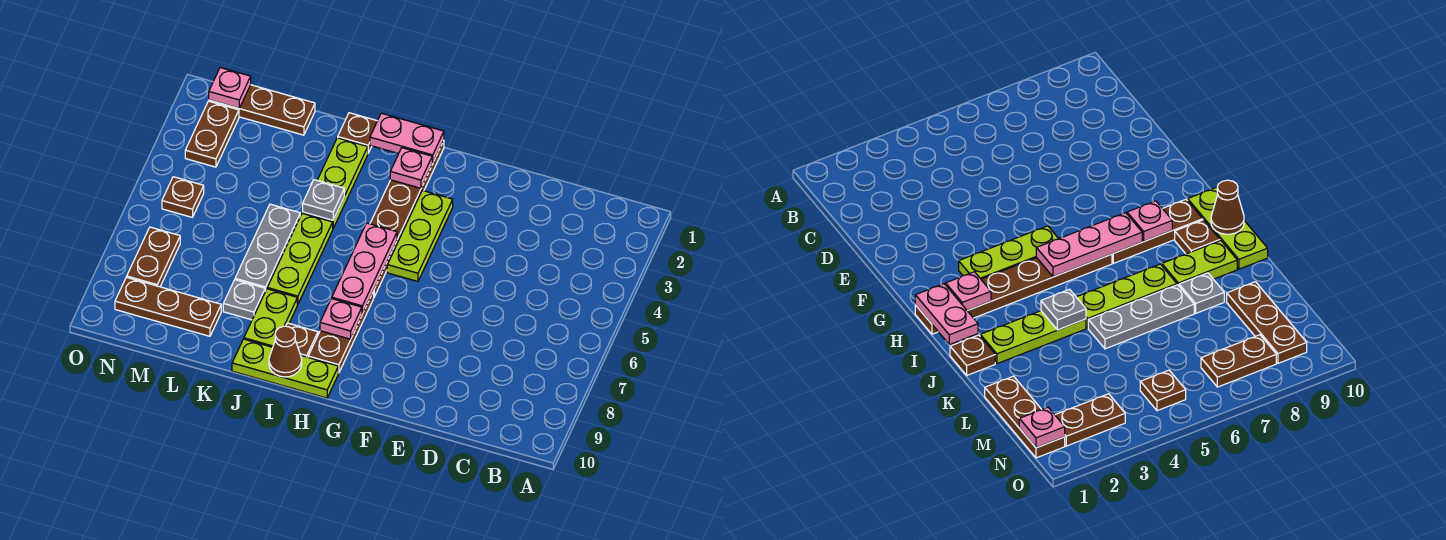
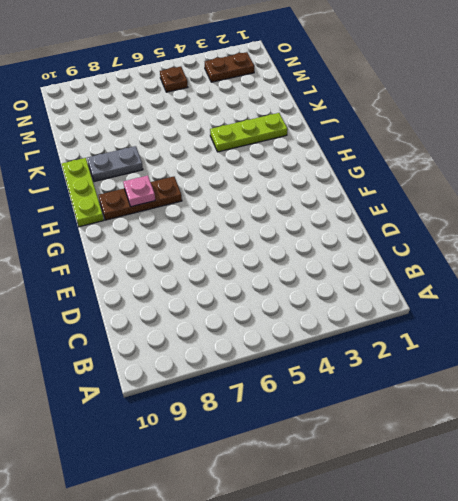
grey plate J8:J9 level 1 -> lime plate J8:J9 level 1
none -> lime plate G3:G5 level 1
none -> brown plate H1:H6 level 1
none -> brown plate I9 level 1

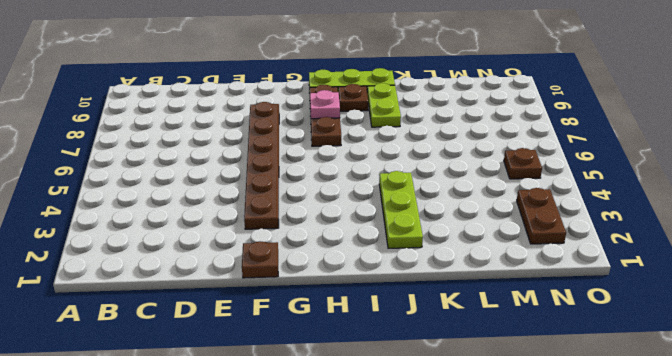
brown plate F1 level 1 -> brown plate J1 level 1
brown plate F3:F8 level 1 -> brown plate H1:H6 level 1
none -> lime plate G3:G5 level 1
none -> lime plate J5:J7 level 1
none -> grey plate K5:K7 level 1

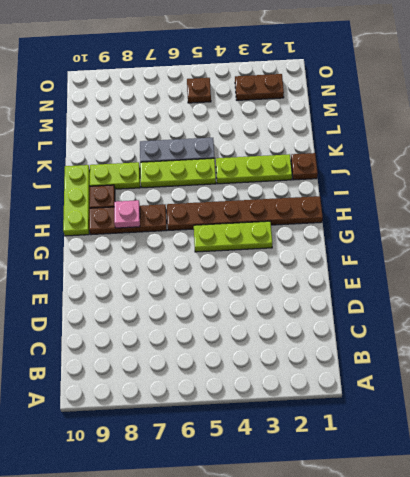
none -> grey plate K8 level 1
none -> brown plate L1:N1 level 1
none -> brown plate L9:N9 level 1

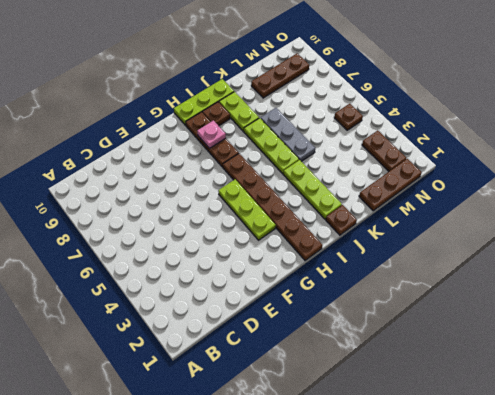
none -> grey plate K8 level 1
none -> brown plate N7:N8 level 1
none -> pink plate H1:I1 level 2

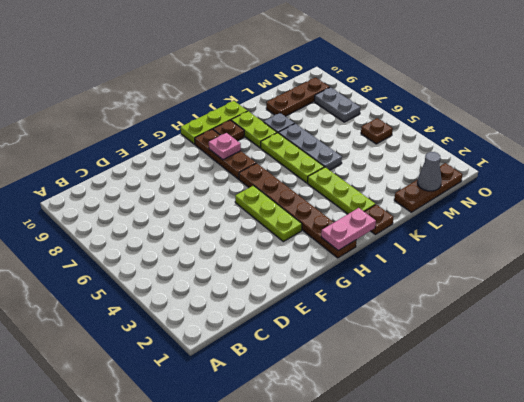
grey cone M1 level 2 -> none
grey plate N7:N8 level 1 -> brown plate N7:N8 level 1
none -> brown plate N2:N3 level 1
none -> pink plate H2 level 2
none -> pink plate H5:H7 level 2

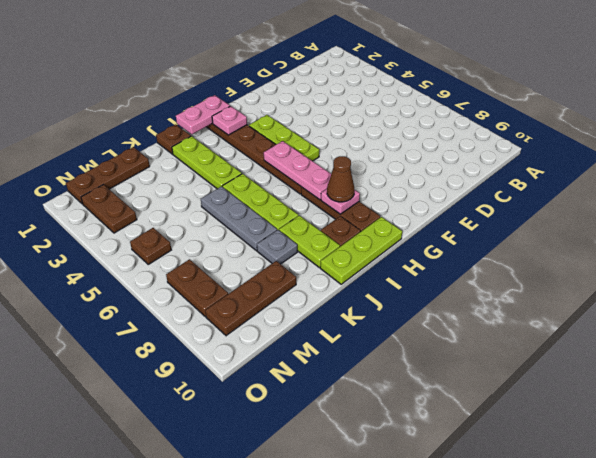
brown cone H8 level 3 -> brown cone I10 level 2
none -> grey plate J4 level 2
none -> pink plate N1 level 2

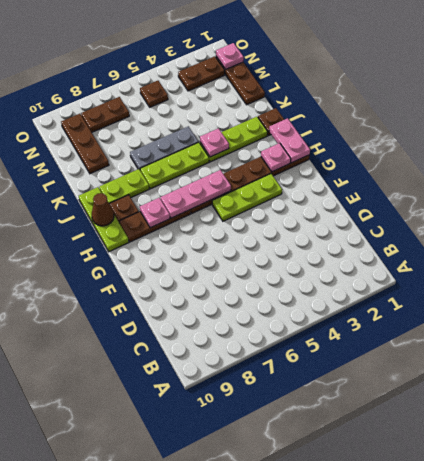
pink plate J4 level 2 -> grey plate J4 level 2
none -> grey plate K8 level 1

